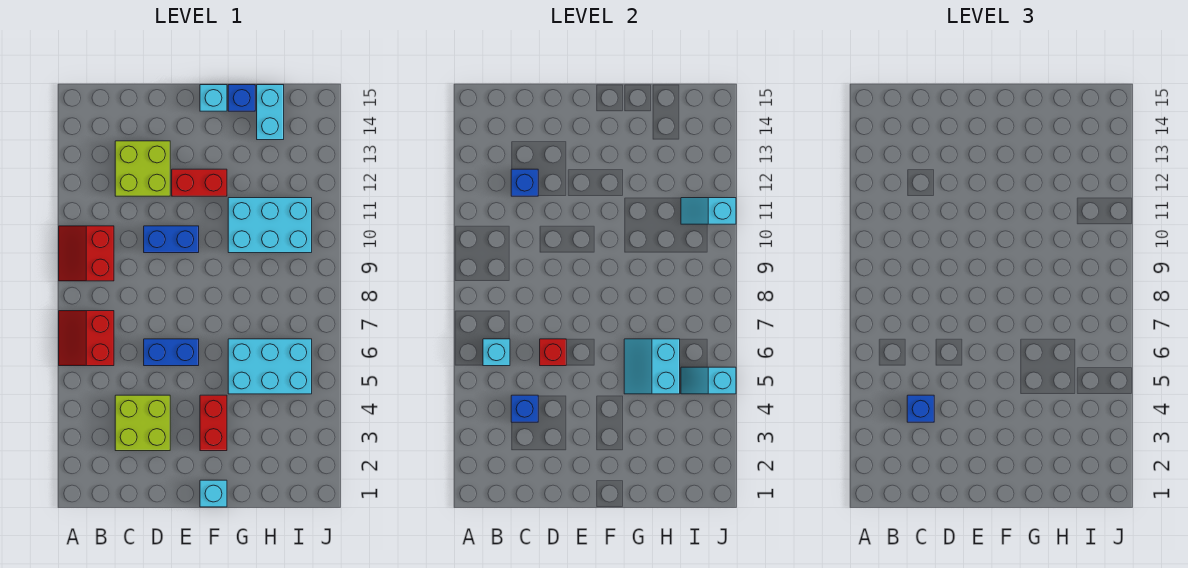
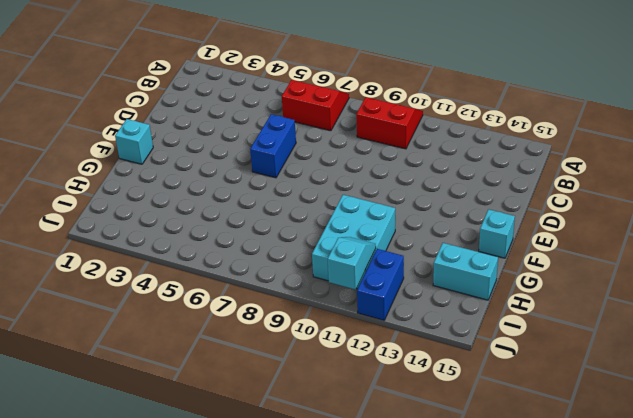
blue brick I12:J12 level 1 -> blue brick D10:E10 level 1
none -> lime brick C3:D4 level 1
none -> lime brick C12:D13 level 1
none -> red brick E12:F12 level 1

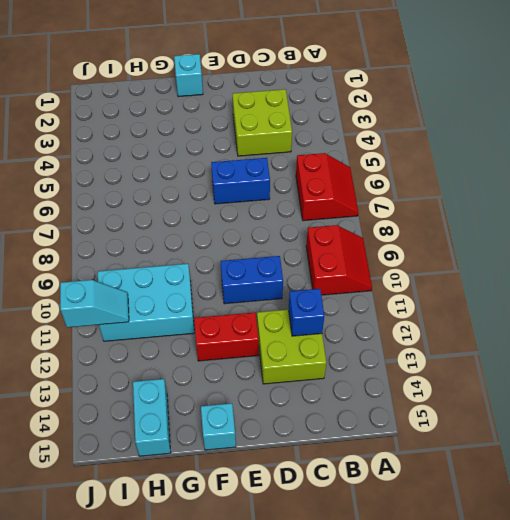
none -> red brick F3:F4 level 1
none -> cyan brick G5:I6 level 1
none -> blue brick G15 level 1

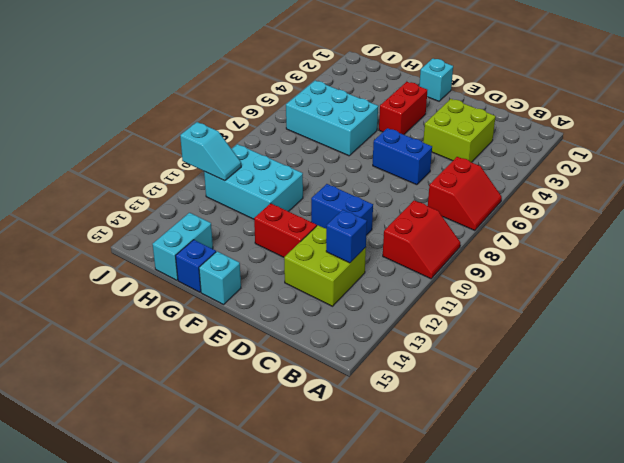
none -> cyan brick B6 level 2
none -> blue brick C4 level 2
none -> red brick D6 level 2

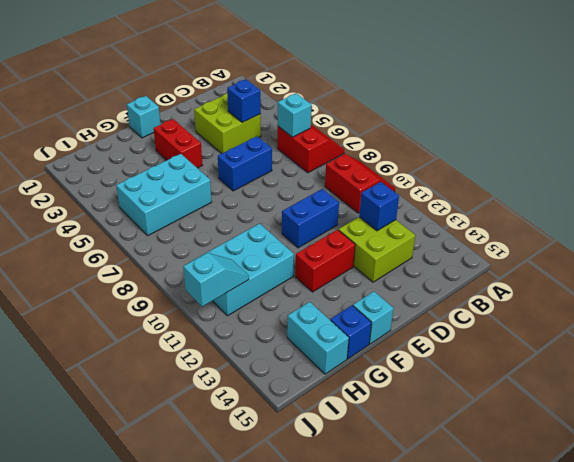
none -> red brick D6 level 2
none -> cyan slope G5:H6 level 2 top H
none -> cyan slope I5:J5 level 2 top J

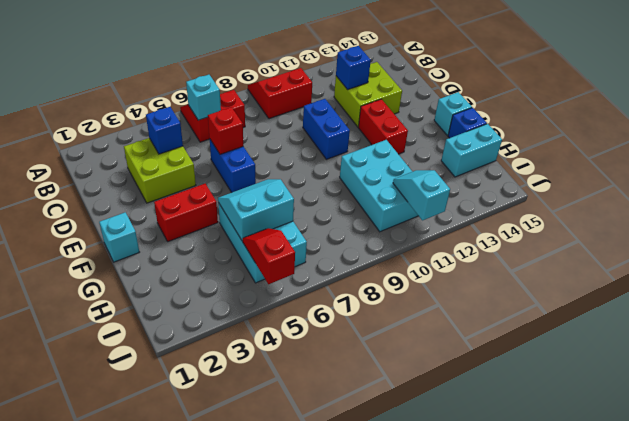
red slope I5:J5 level 2 top J -> cyan slope I5:J5 level 2 top J
none -> blue brick C4 level 3

